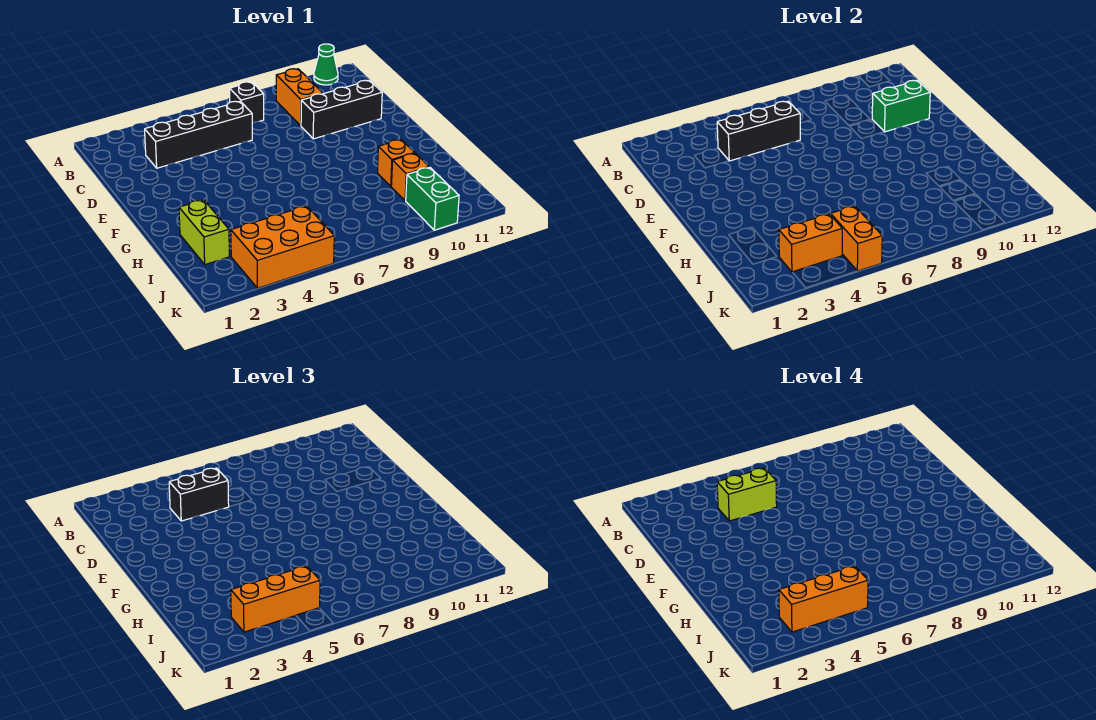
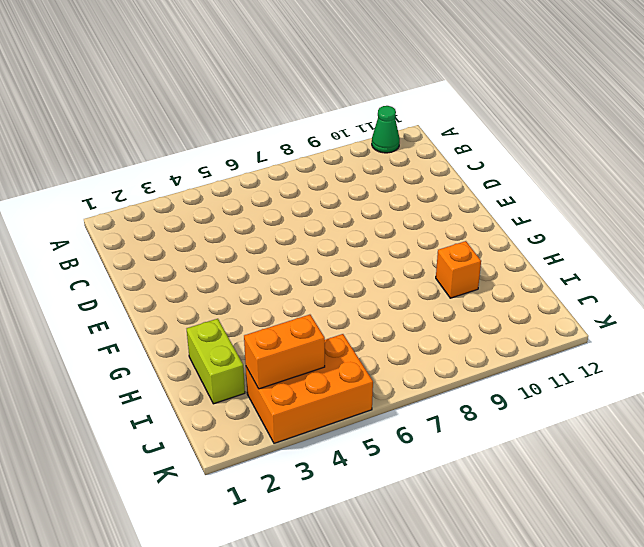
none -> black brick B7 level 1
none -> orange brick B9:C9 level 1
none -> black brick C3:C6 level 1

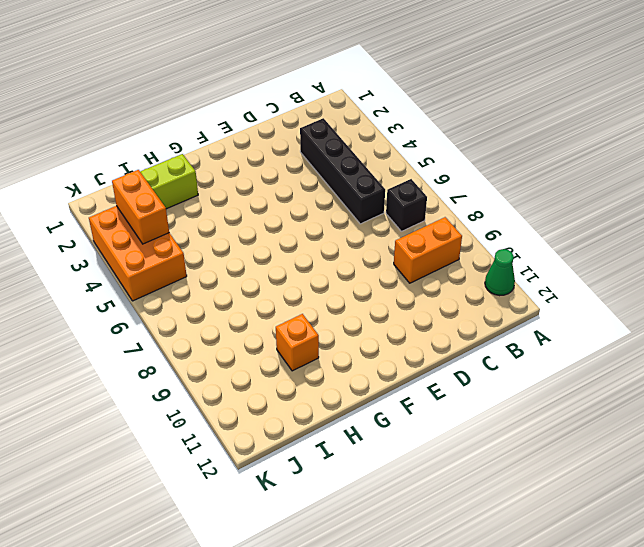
none -> black brick D9:D11 level 1
none -> orange brick I10 level 1
none -> green brick J10:K10 level 1

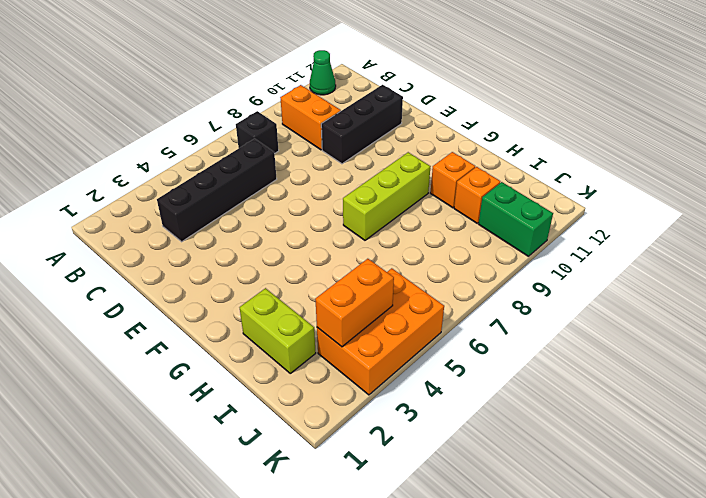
lime brick G7:G9 level 1 -> none
none -> black brick C4:C6 level 2
none -> green brick D10:D11 level 2
none -> orange brick J5:K5 level 2

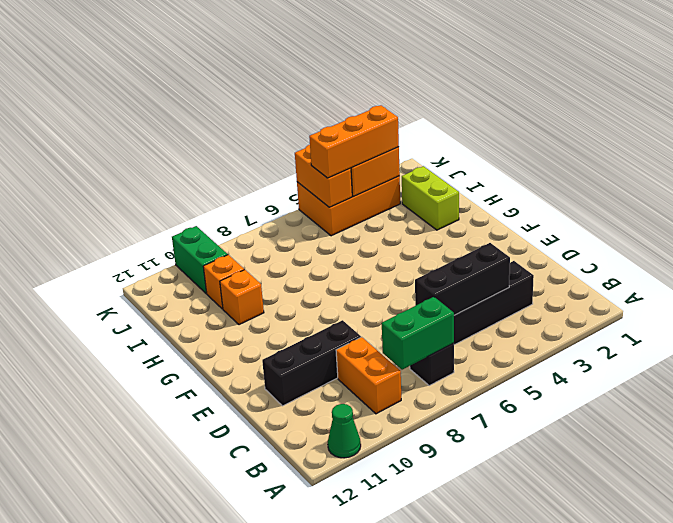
green brick B7:B8 level 2 -> green brick D10:D11 level 2
none -> black brick C4:C5 level 3
none -> lime brick C4:C5 level 4
none -> orange brick J3:J5 level 4

